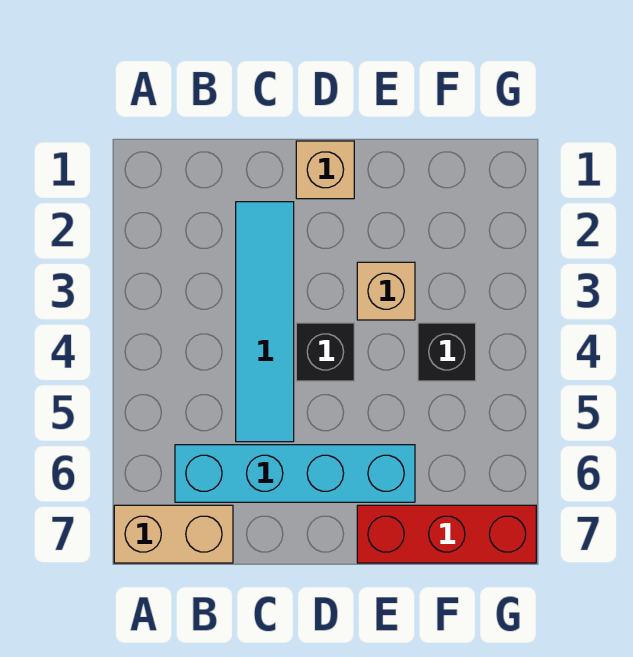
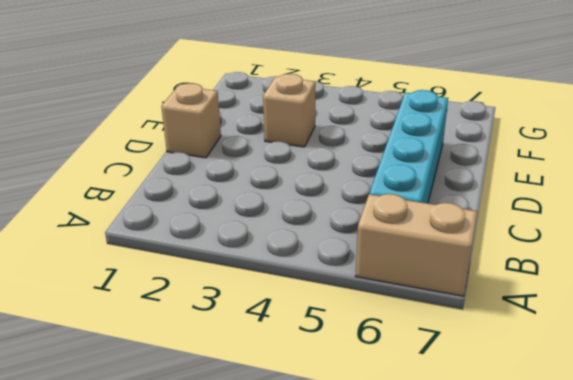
tan brick A6:A7 level 1 -> tan brick A7:B7 level 1
none -> cyan tile C2:C5 level 1
none -> black brick D4 level 1

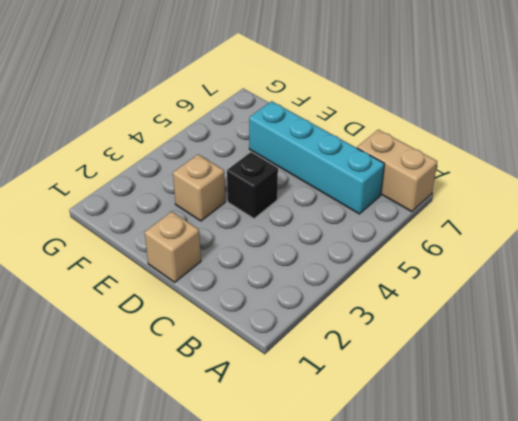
none -> cyan tile C2:C5 level 1
none -> red brick E7:G7 level 1

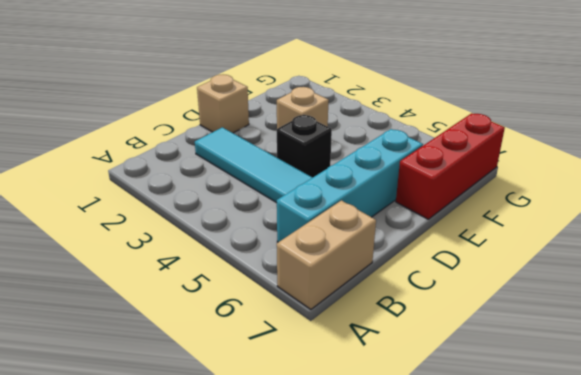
none -> black brick F4 level 1

